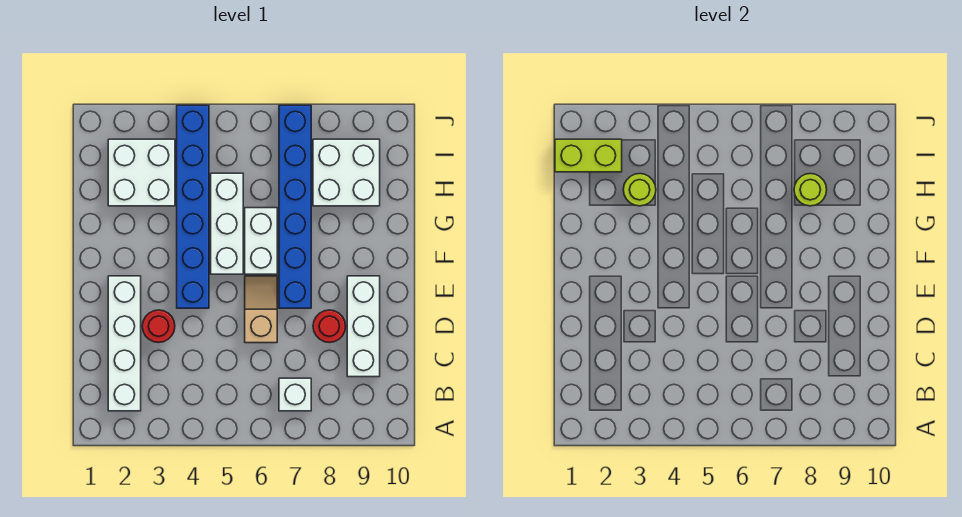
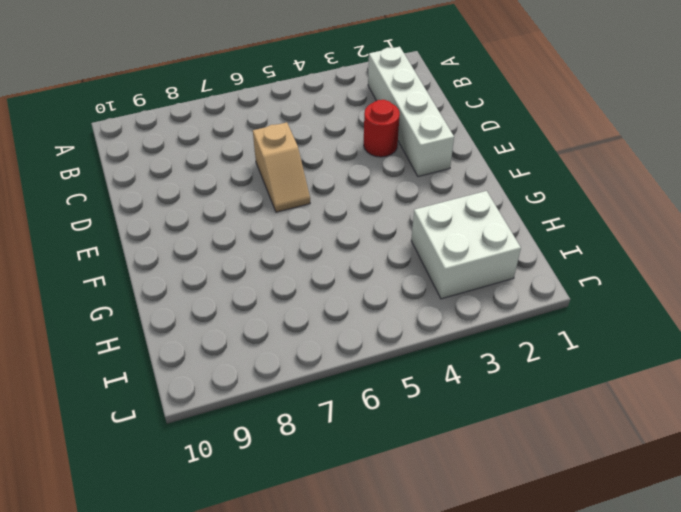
none -> white brick B7 level 1
none -> white brick C9:E9 level 1
none -> red round brick D8 level 1

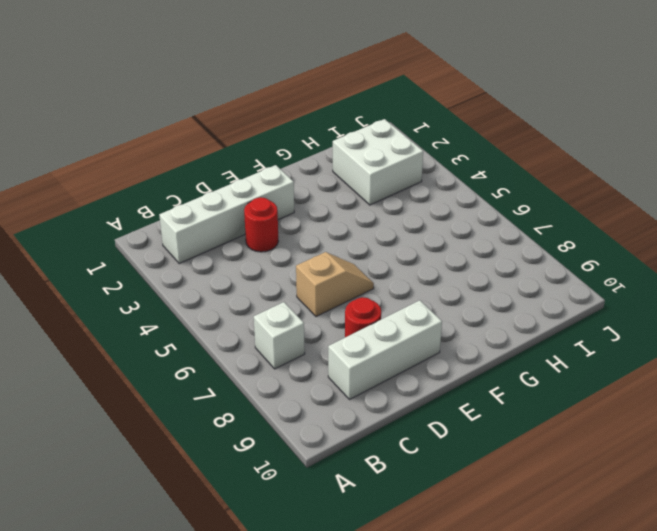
none -> blue brick E4:J4 level 1
none -> blue brick E7:J7 level 1
none -> white brick F5:H5 level 1

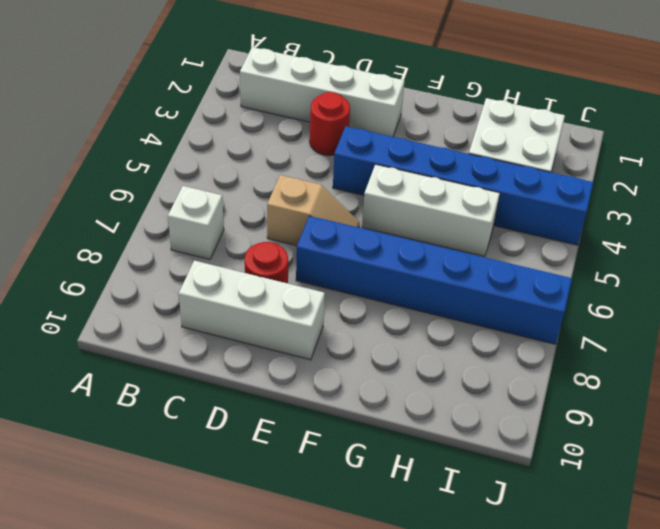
none -> white brick F6:G6 level 1
none -> white brick H8:I9 level 1
none -> lime round brick H3 level 2

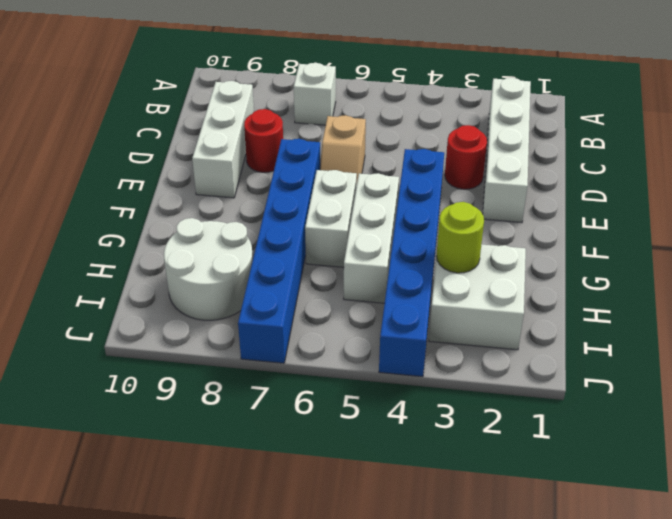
white round brick H8:I9 level 1 -> white brick H8:I9 level 1
none -> lime round brick H8 level 2
none -> lime brick I1:I2 level 2

